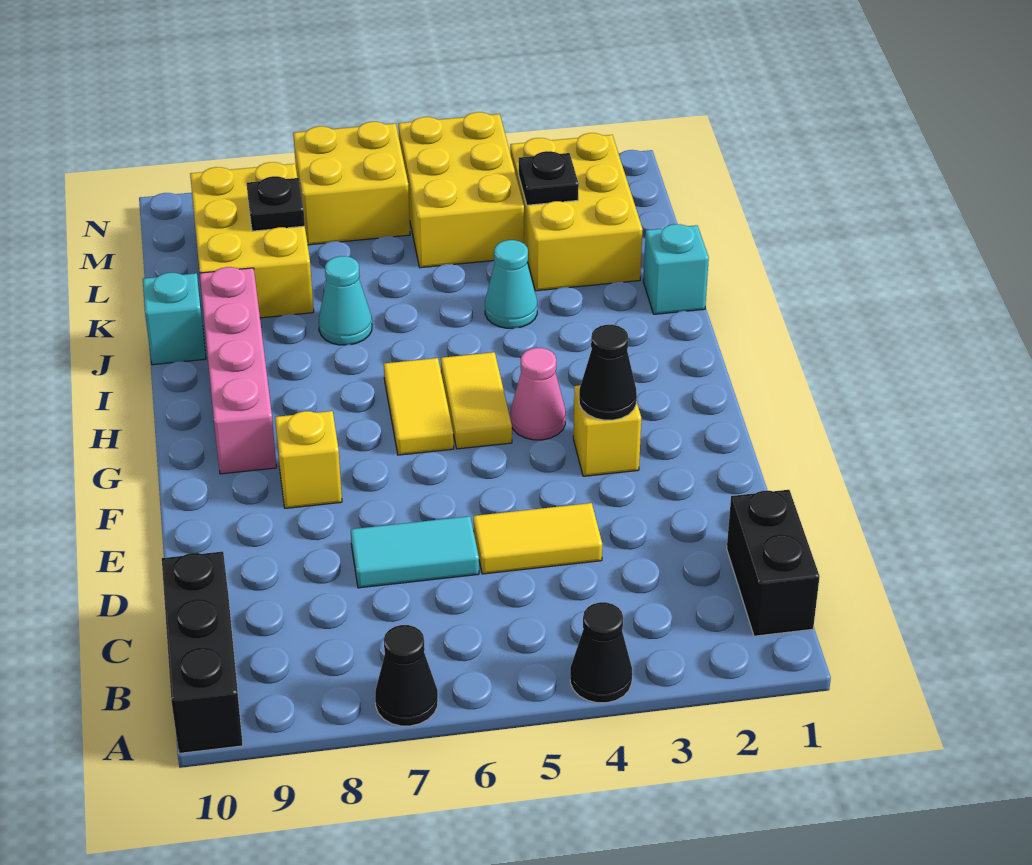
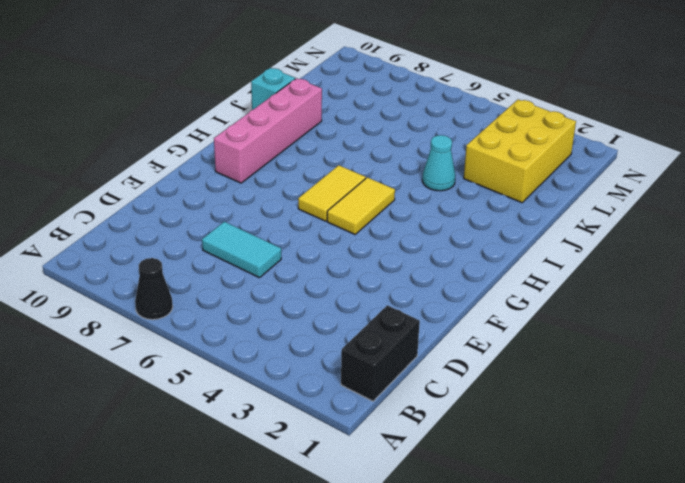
none -> black cone A4 level 1
none -> black brick A10:C10 level 1
none -> yellow tile D4:D5 level 1

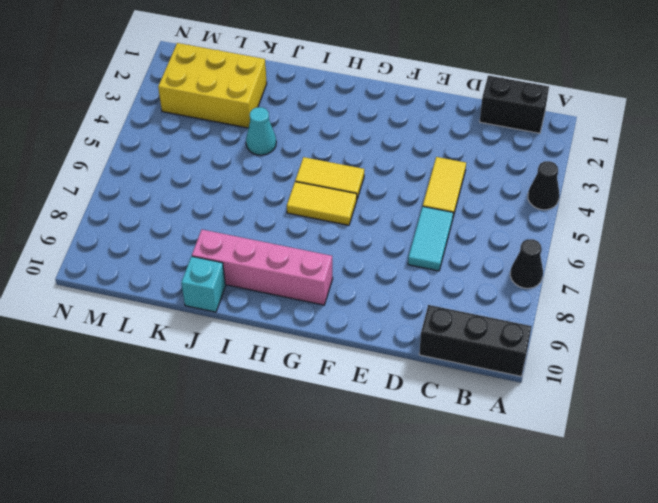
none -> yellow brick F3 level 1
none -> yellow brick F8 level 1
none -> pink cone G4 level 1

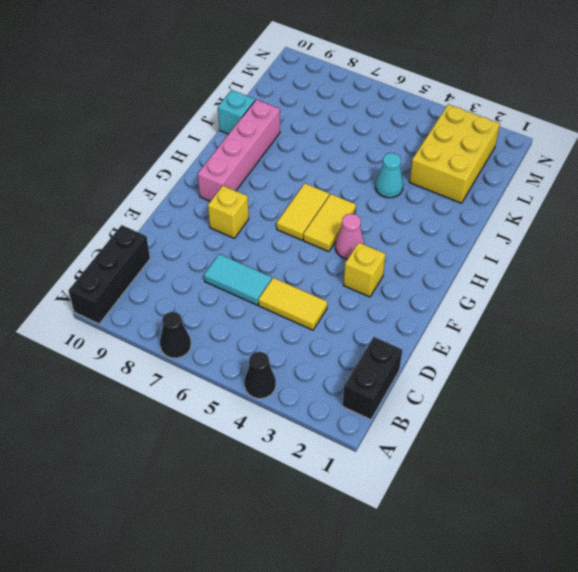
none -> cyan brick J1 level 1
none -> cyan cone J7 level 1
none -> yellow brick K8:M9 level 1

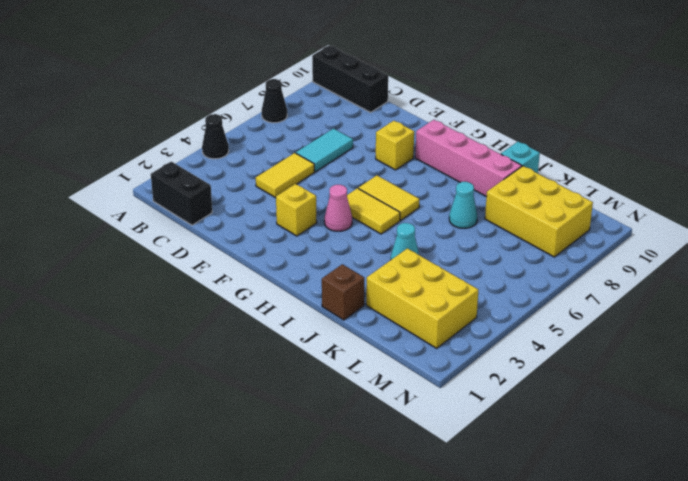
brown brick J1 level 1 -> cyan brick J1 level 1
none -> yellow brick L4:N5 level 1
none -> yellow brick M6:N7 level 1
none -> black cone F3 level 2

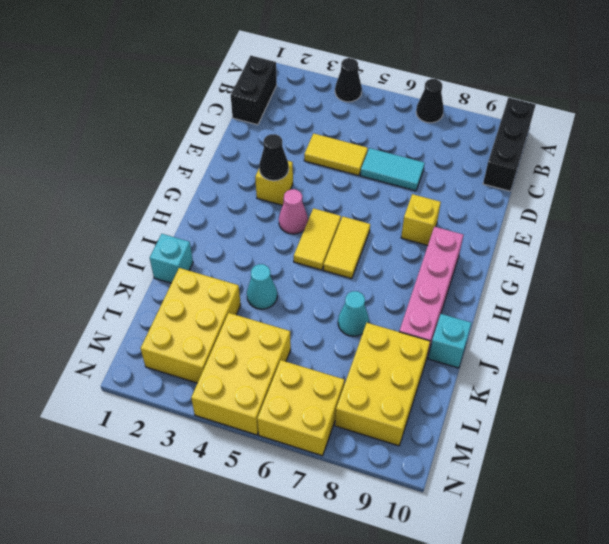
none -> black plate L3 level 2
none -> black plate L8 level 2

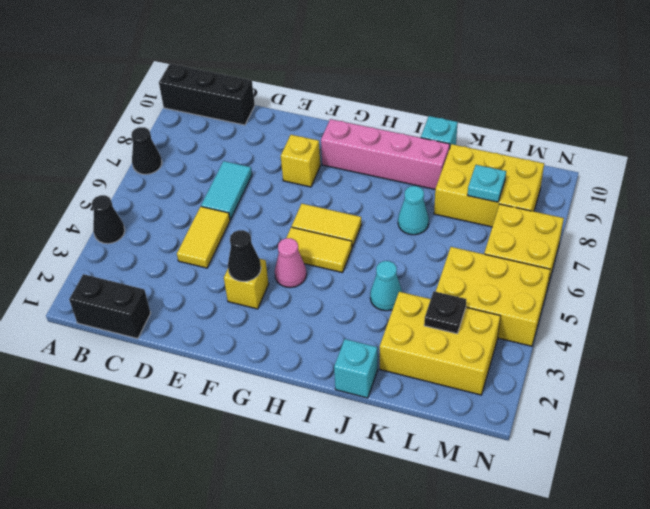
cyan plate L8 level 2 -> black plate L8 level 2

